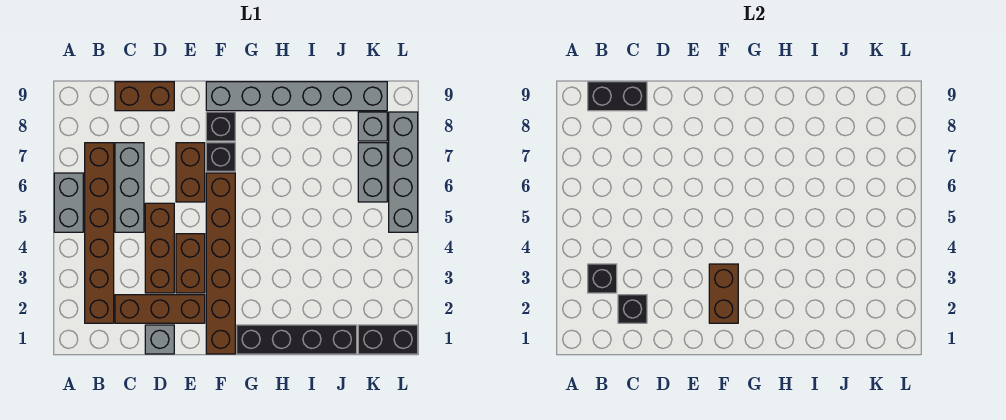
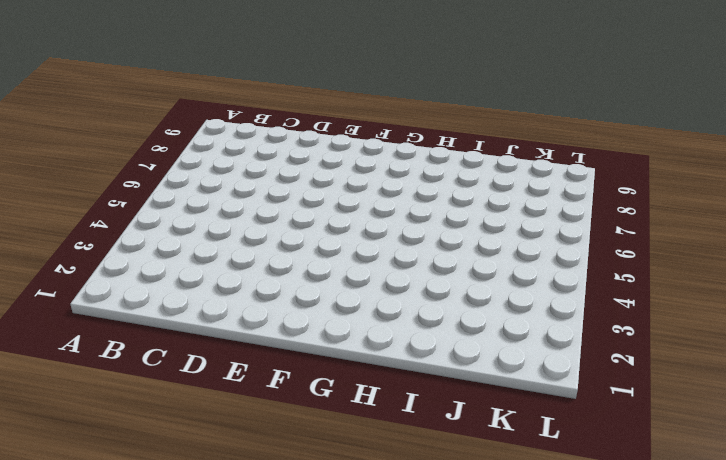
none -> grey brick A5:A6 level 1
none -> brown brick B2:B7 level 1
none -> brown brick C2:E2 level 1

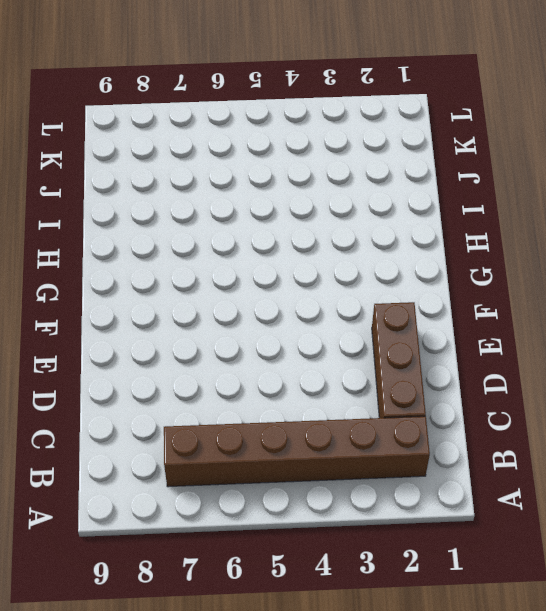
none -> grey brick A5:A6 level 1
none -> grey brick C5:C7 level 1
none -> brown brick C9:D9 level 1

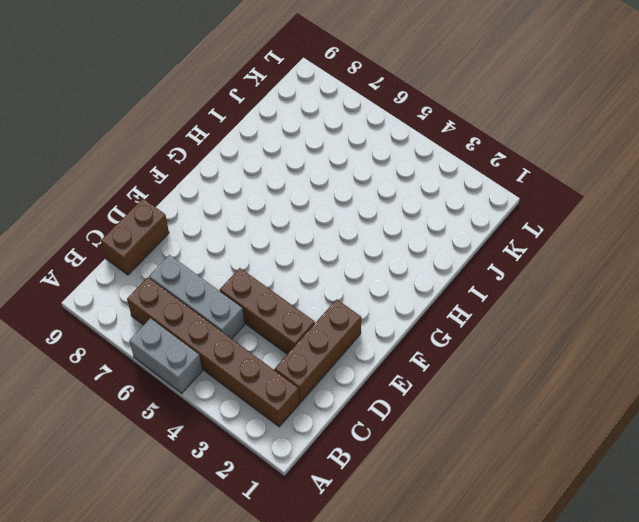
none -> grey brick D1 level 1
none -> brown brick E3:E4 level 1
none -> brown brick E6:E7 level 1

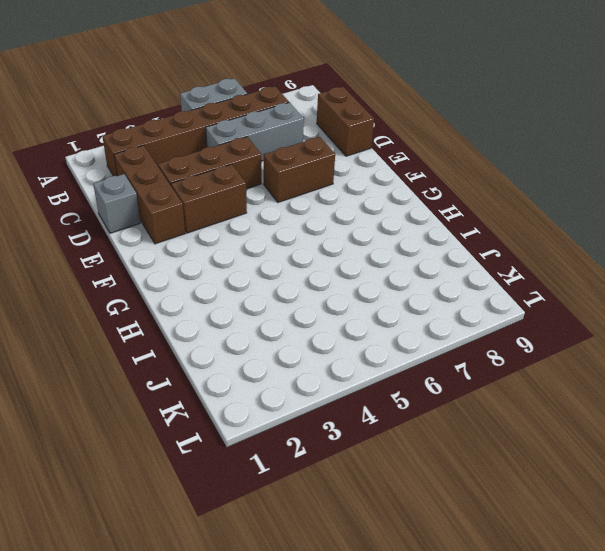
none -> brown brick F1:F6 level 1
none -> black brick F7 level 1
none -> black brick F8 level 1

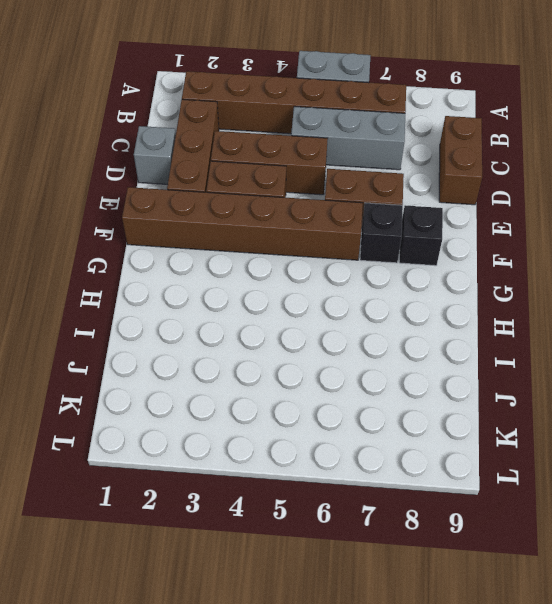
none -> grey brick F9:K9 level 1
none -> black brick G1:J1 level 1
none -> black brick K1:L1 level 1

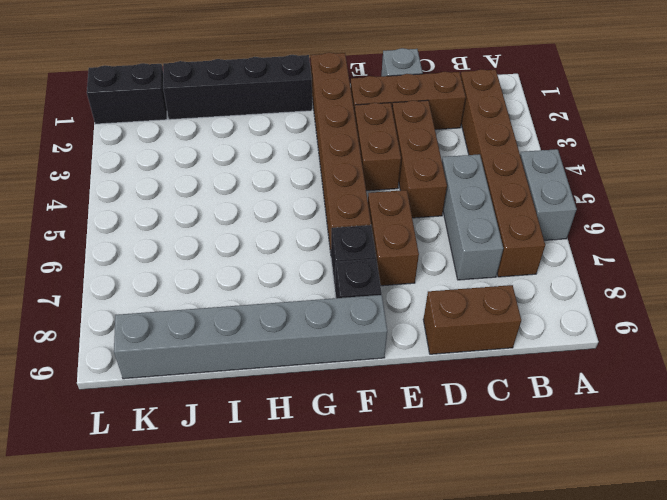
none -> grey brick K6:K7 level 1
none -> grey brick K8 level 1
none -> grey brick L5:L8 level 1

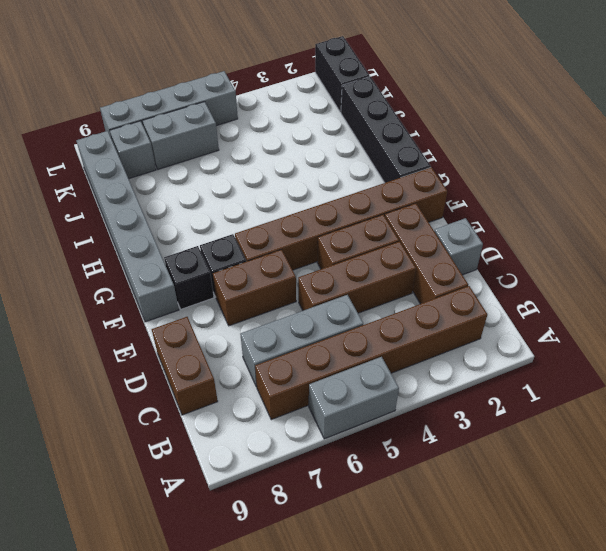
none -> black brick B3 level 2
none -> black brick B9:C9 level 2
none -> black brick C2 level 2

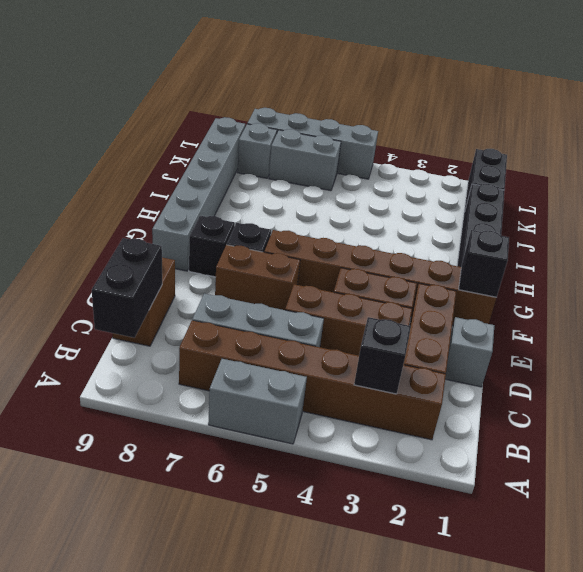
black brick F1 level 2 -> black brick C2 level 2
none -> brown brick F2:F3 level 2

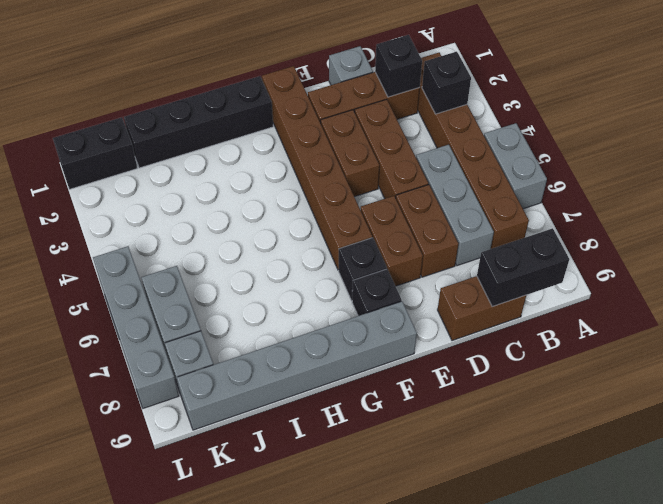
brown brick D6:D7 level 1 -> brown brick F2:F3 level 2

